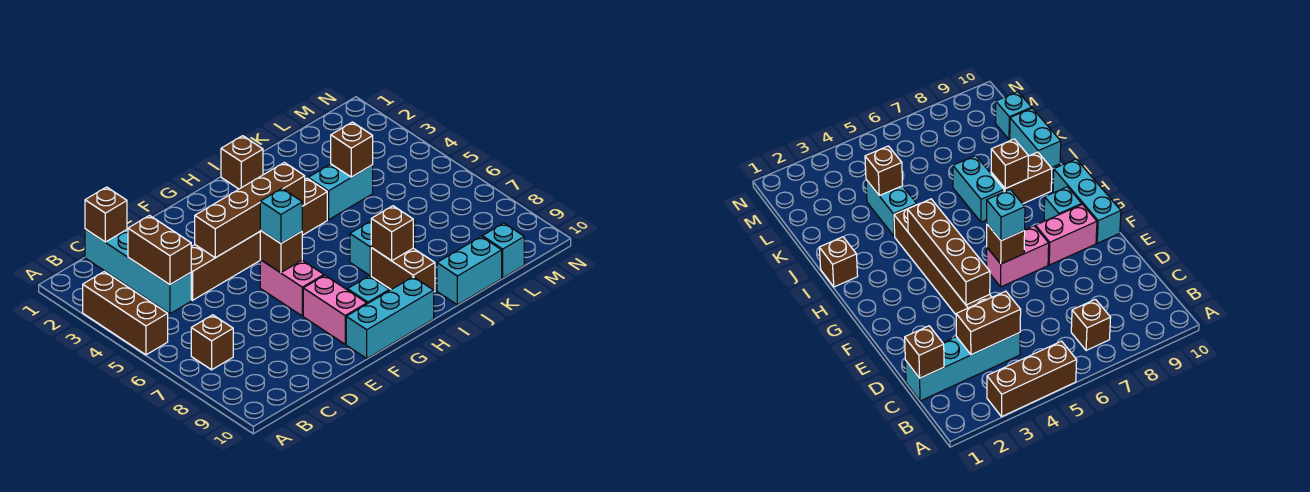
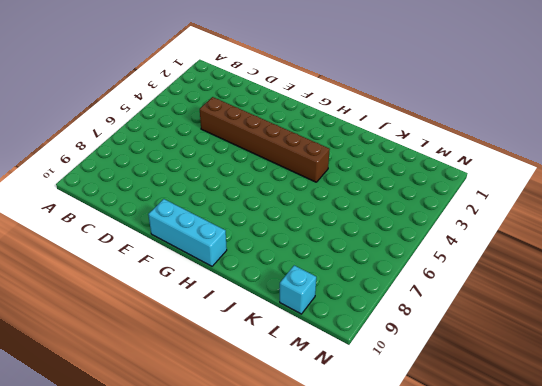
none -> brown brick A3:A5 level 1
none -> brown brick B7 level 1
none -> cyan brick C1:C4 level 1

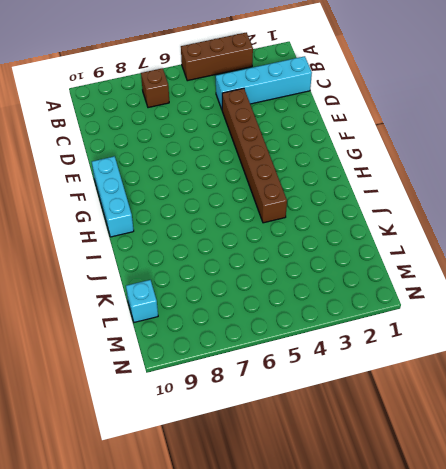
none -> pink brick F6:F7 level 1
none -> pink brick F8:F9 level 1
none -> cyan brick G9 level 1

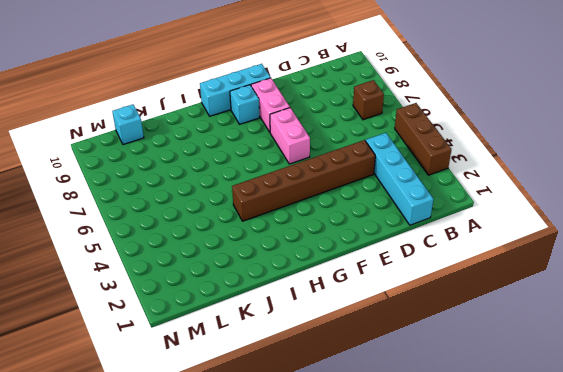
none -> brown brick I1 level 1
none -> cyan brick I7:J7 level 1
none -> brown brick I8:I9 level 1

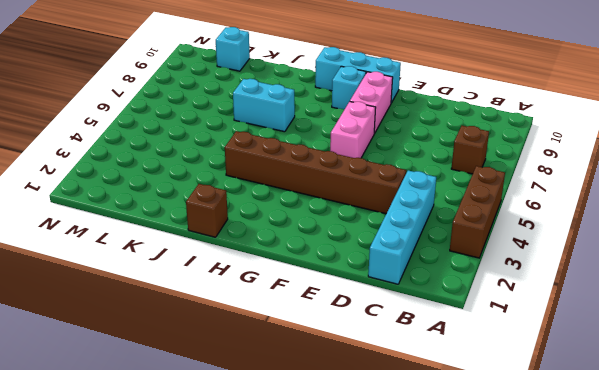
none -> brown brick I8:I9 level 1
none -> cyan brick J4:K4 level 1
none -> cyan brick J10:K10 level 1

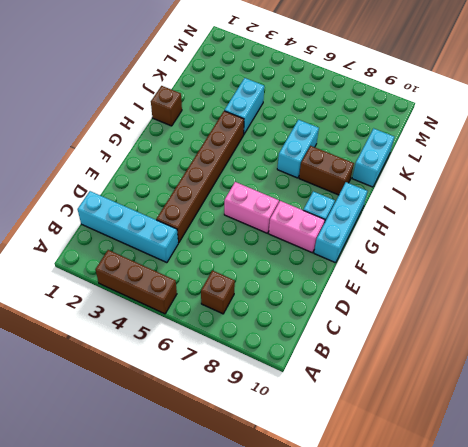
none -> cyan brick L10 level 1
none -> brown brick C1 level 2
none -> brown brick C3:C4 level 2

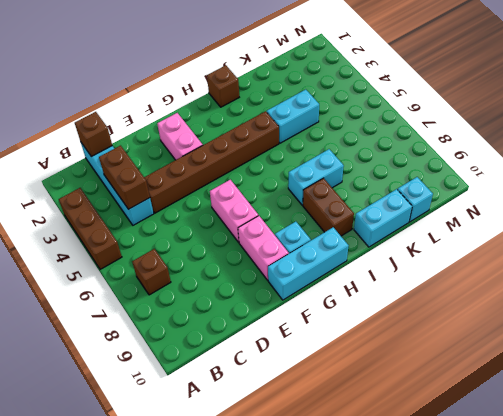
pink brick F2:F3 level 1 -> none
none -> brown brick E4:H4 level 2
none -> brown brick F6 level 2
none -> brown brick I8 level 2

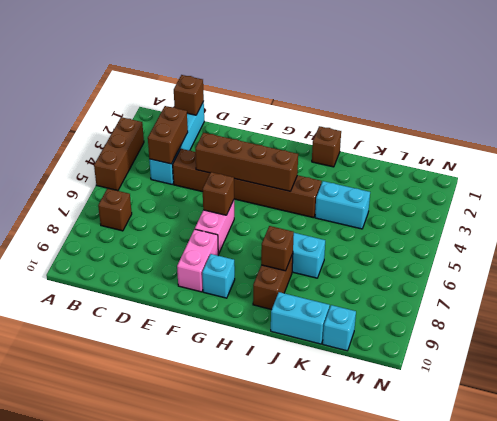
none -> cyan brick F10:H10 level 1
none -> brown brick K4 level 2
none -> cyan brick F6 level 3

